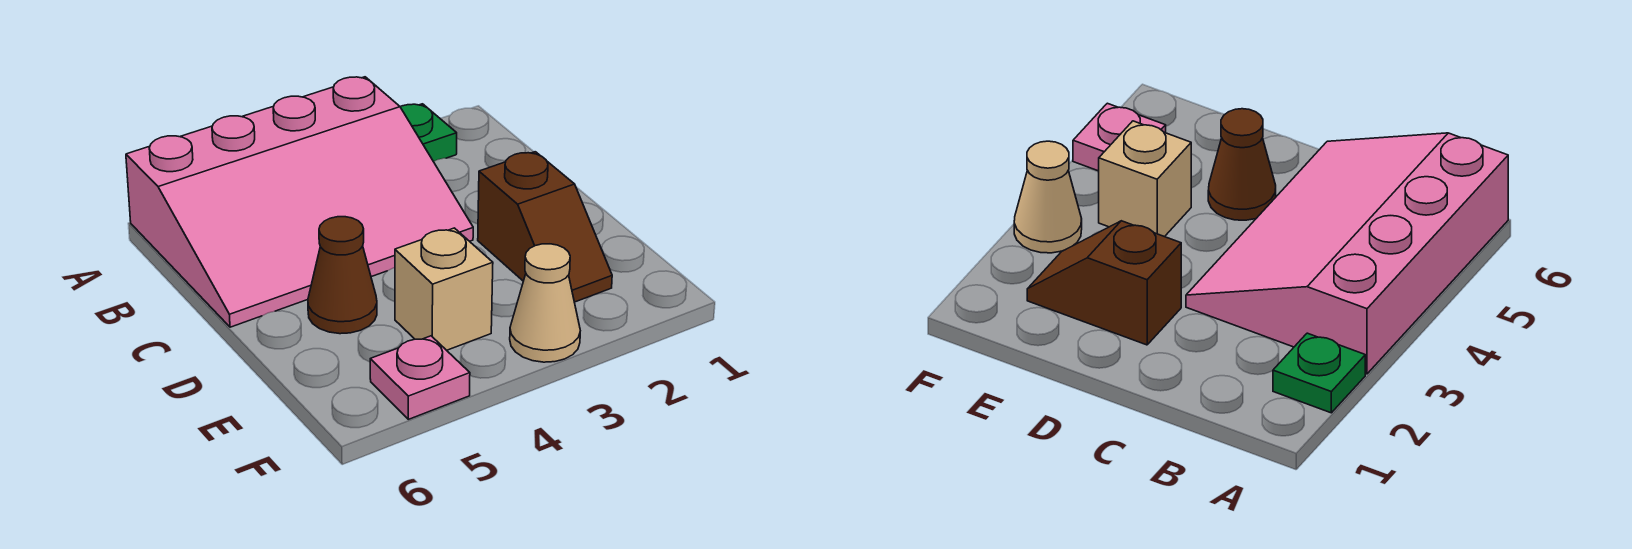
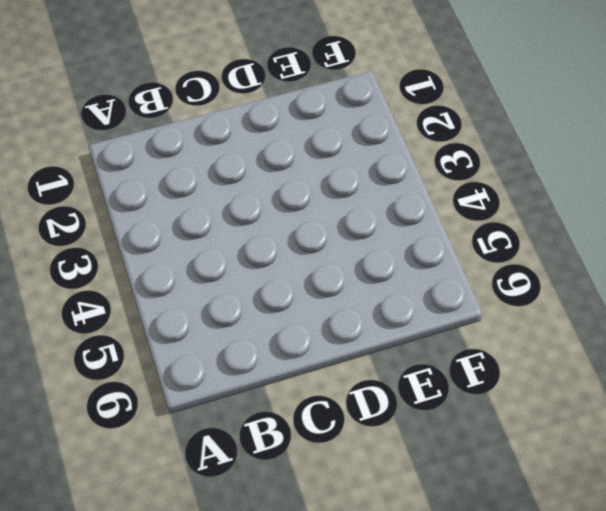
none -> green plate A2 level 1
none -> pink slope A3:C6 level 1 top A

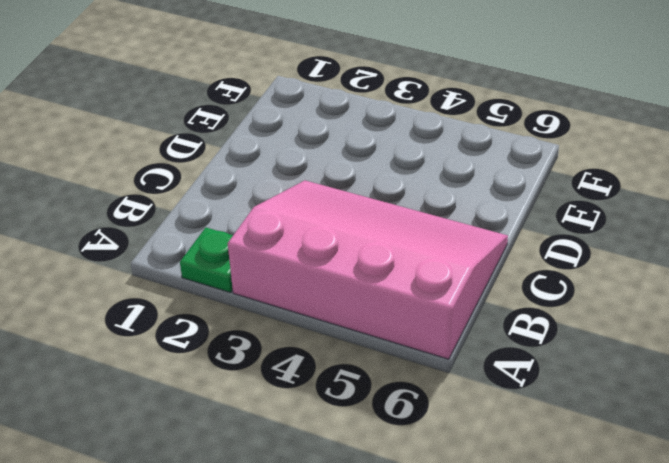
none -> brown slope D2:E2 level 1 top D
none -> brown cone D5 level 1

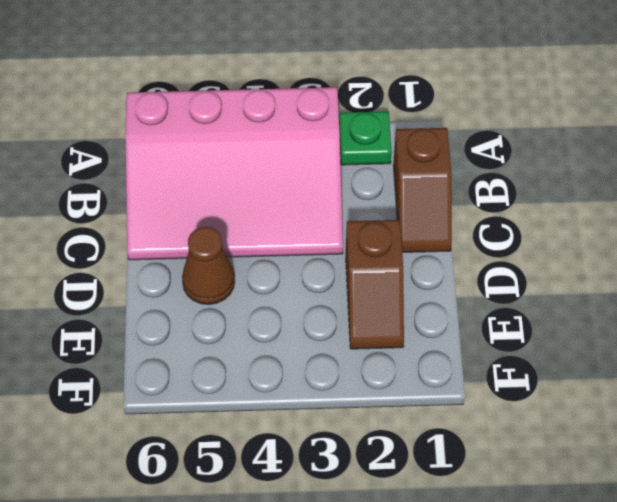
brown slope B1:C1 level 1 top B -> none
none -> tan brick E4 level 1
none -> tan cone F3 level 1

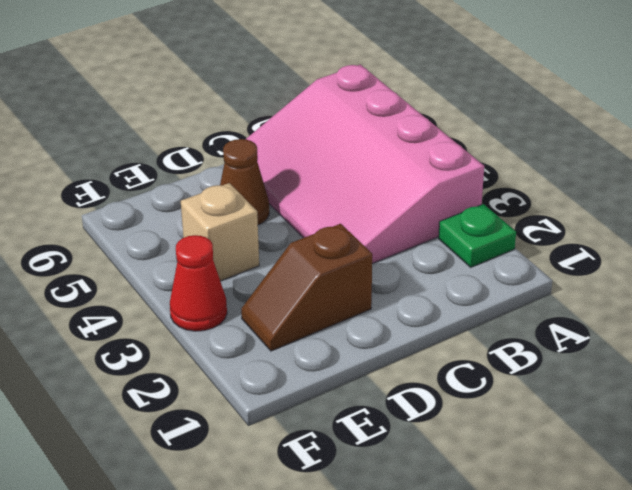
red cone F3 level 1 -> tan cone F3 level 1
none -> pink plate F5 level 1

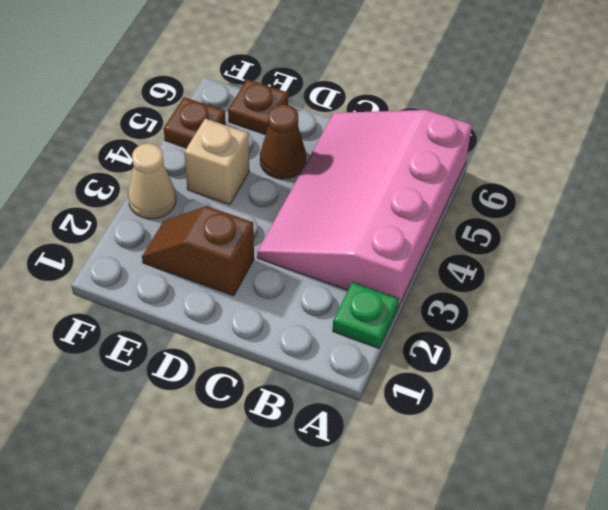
brown plate E6 level 1 -> none
brown plate F5 level 1 -> pink plate F5 level 1

